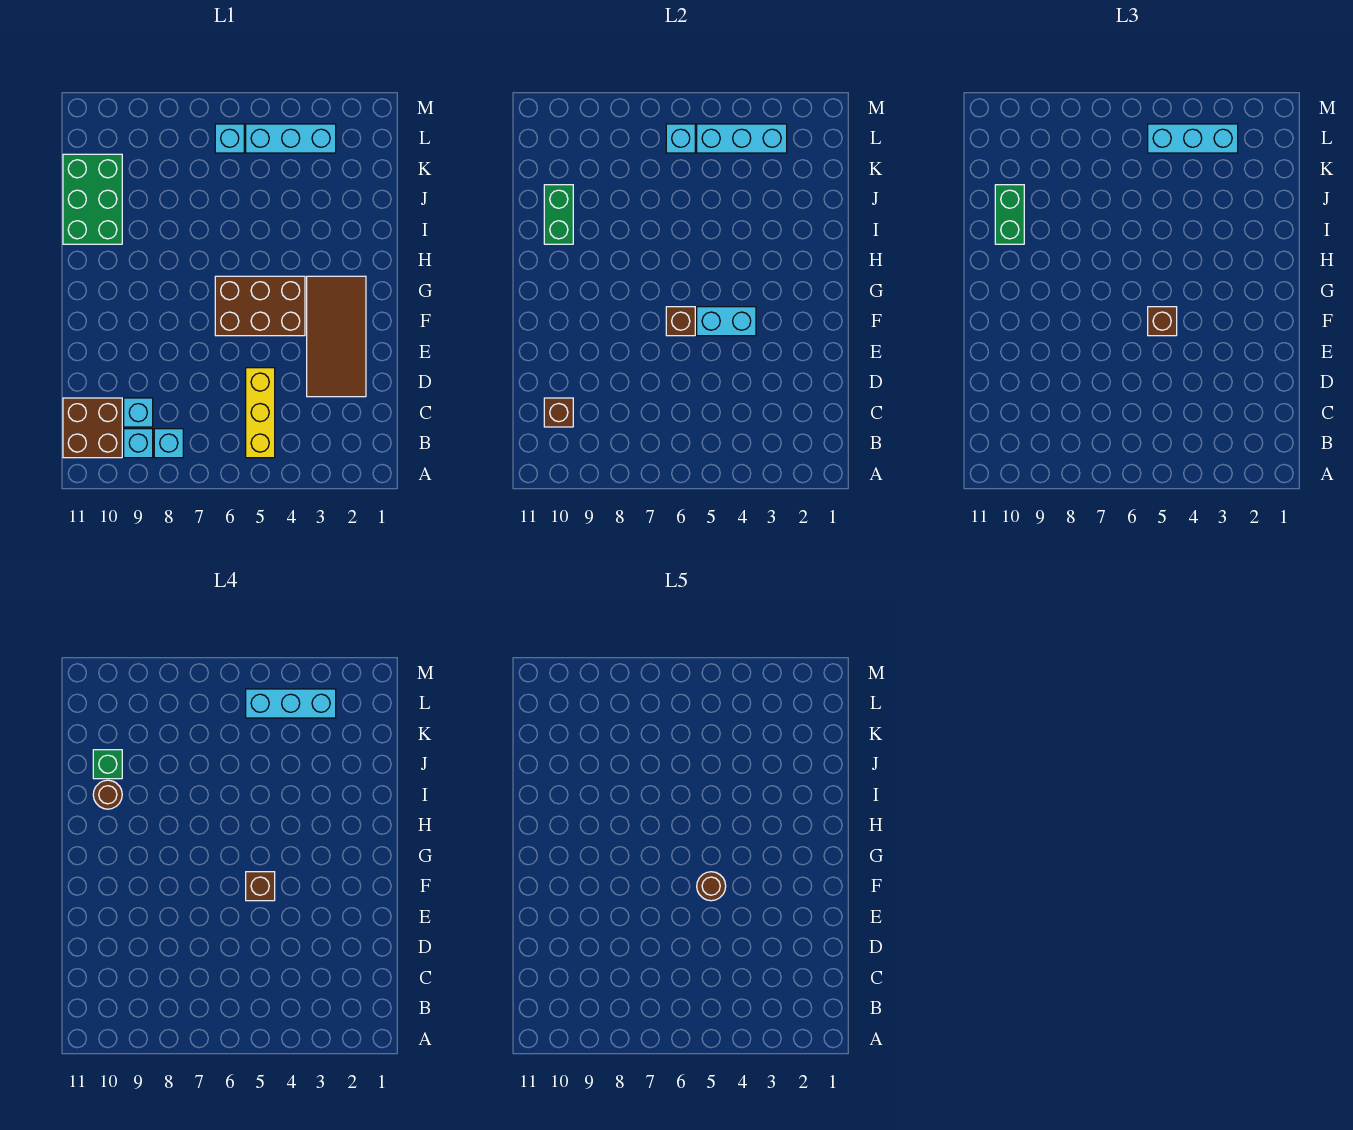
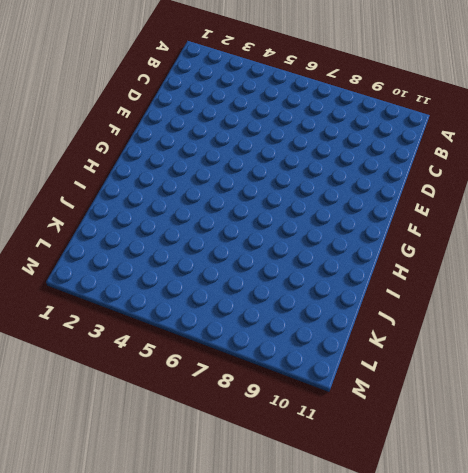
none -> yellow brick B5:D5 level 1
none -> cyan brick B8 level 1
none -> cyan brick B9 level 1

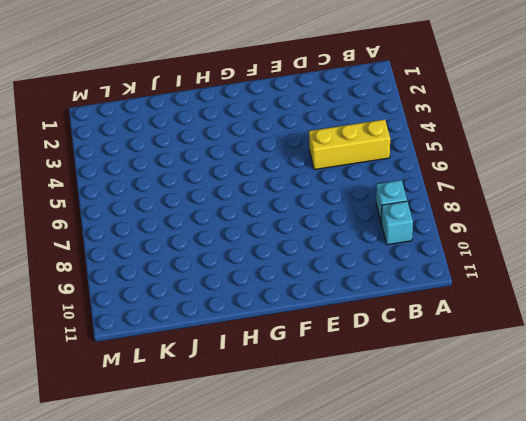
none -> brown brick B10:C11 level 1
none -> cyan brick C9 level 1
none -> brown tile D2:G3 level 1

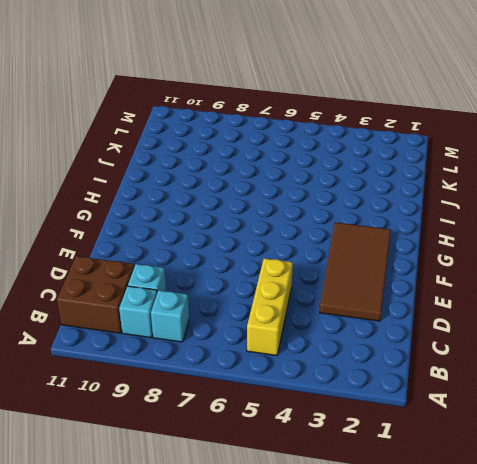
none -> brown brick F4:G6 level 1
none -> green brick I10:K11 level 1
none -> cyan brick L3:L5 level 1

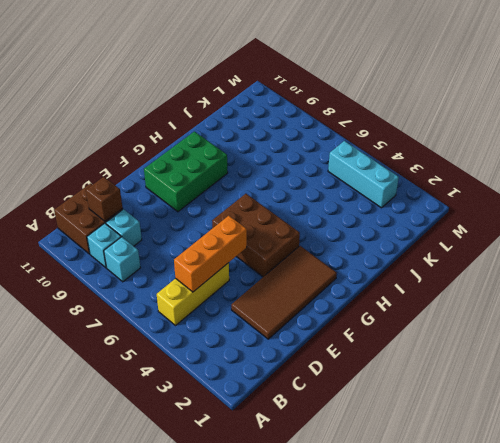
orange brick C5:E5 level 2 -> none
green brick F9:H10 level 1 -> green brick I10:K11 level 1
none -> cyan brick L6 level 1
none -> cyan brick F4:F5 level 2
none -> brown brick F6 level 2

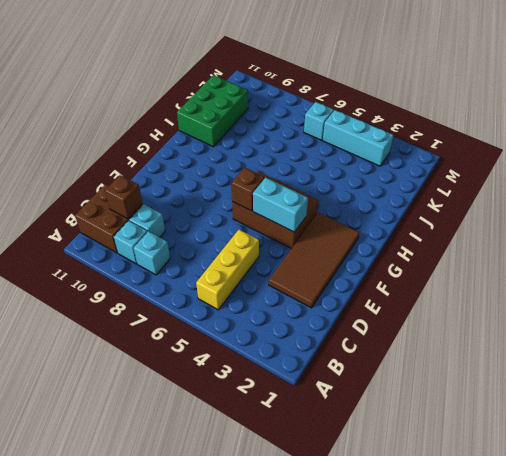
none -> green brick I10:J10 level 2
none -> cyan brick L3:L5 level 2
none -> cyan brick L6 level 2

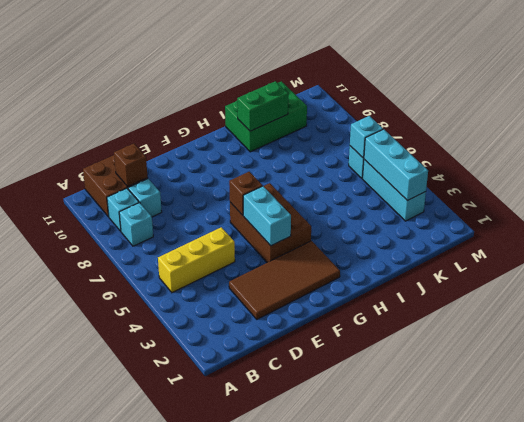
none -> brown brick F5 level 3
none -> green brick I10:J10 level 3
none -> cyan brick L3:L5 level 3

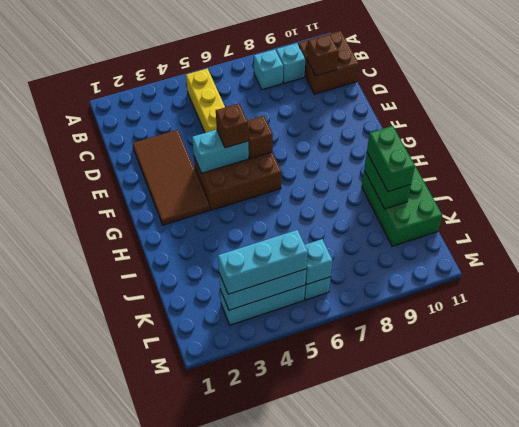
none -> cyan brick C9 level 1
none -> brown brick F5 level 4
none -> brown round brick I10 level 4

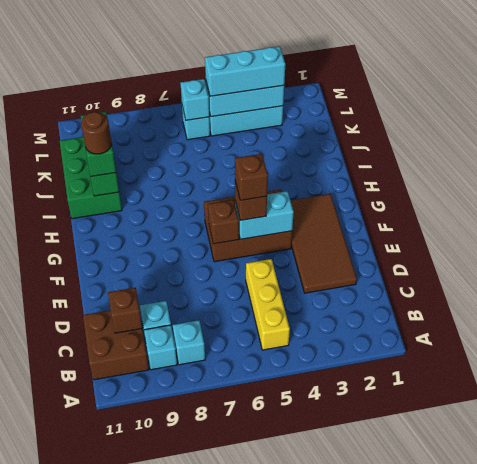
none -> green brick J10 level 4
none -> cyan brick L3:L5 level 4
none -> brown round brick F5 level 5

